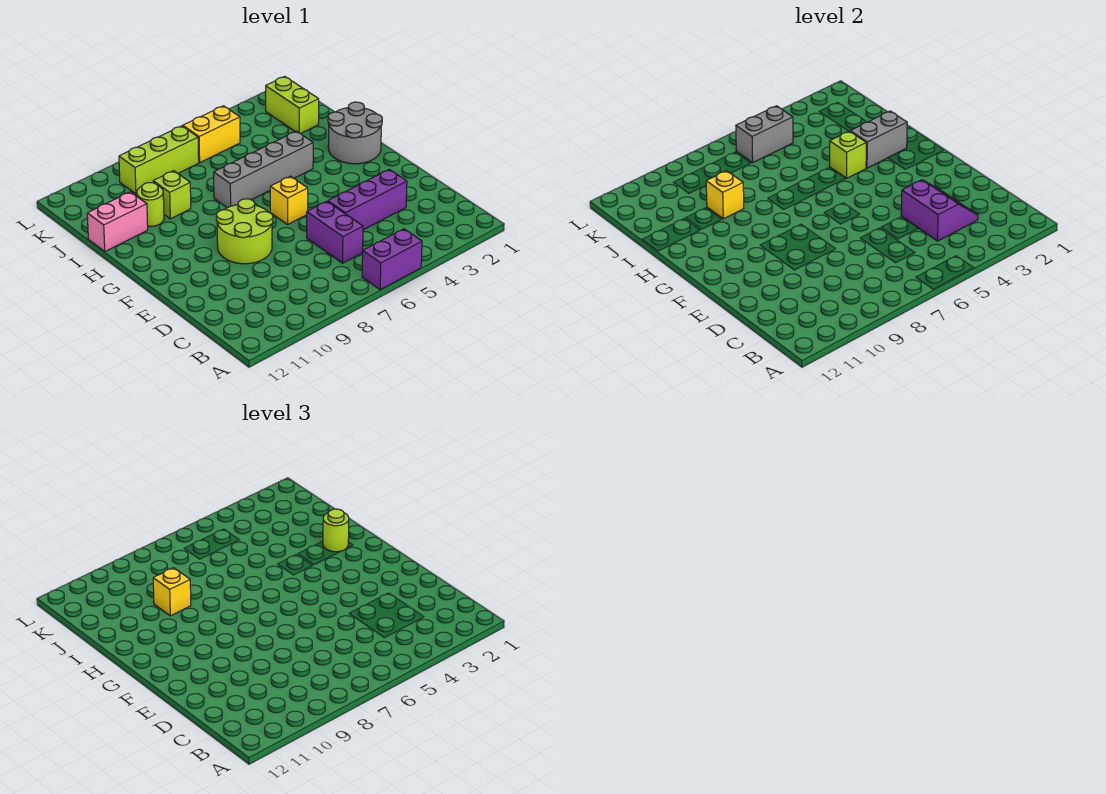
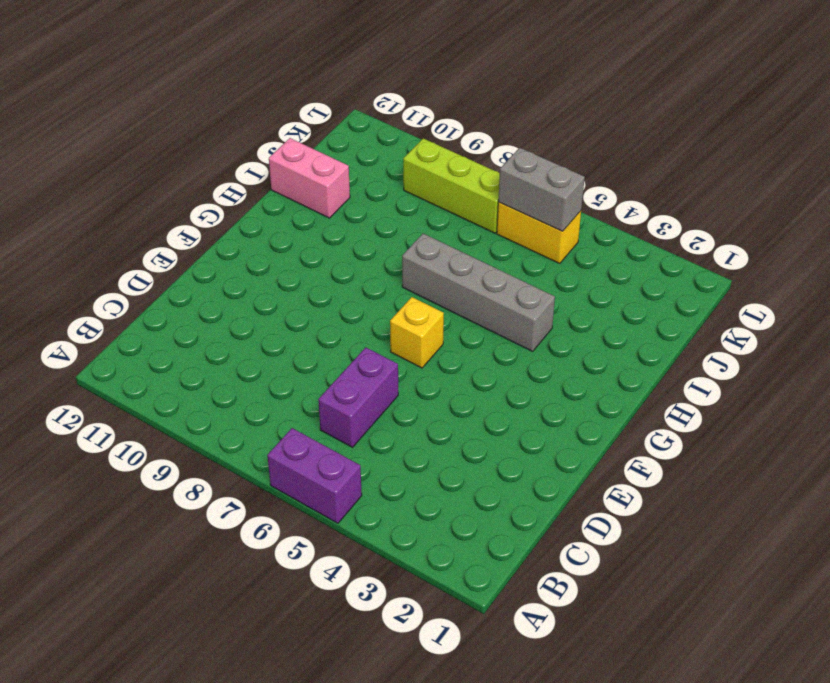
none -> purple brick D3:D5 level 1
none -> lime round brick E8:F9 level 1
none -> grey round brick G1:H2 level 1

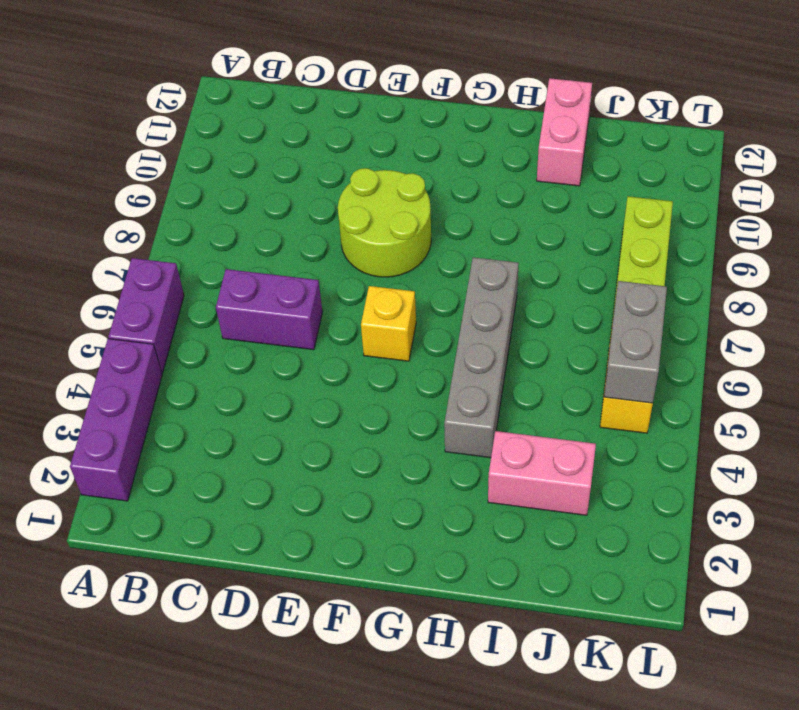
purple brick A2:A4 level 1 -> purple brick D3:D5 level 1
pink brick I3:J3 level 1 -> none
none -> grey round brick G1:H2 level 1
none -> lime brick I9 level 1
none -> lime round brick I10 level 1

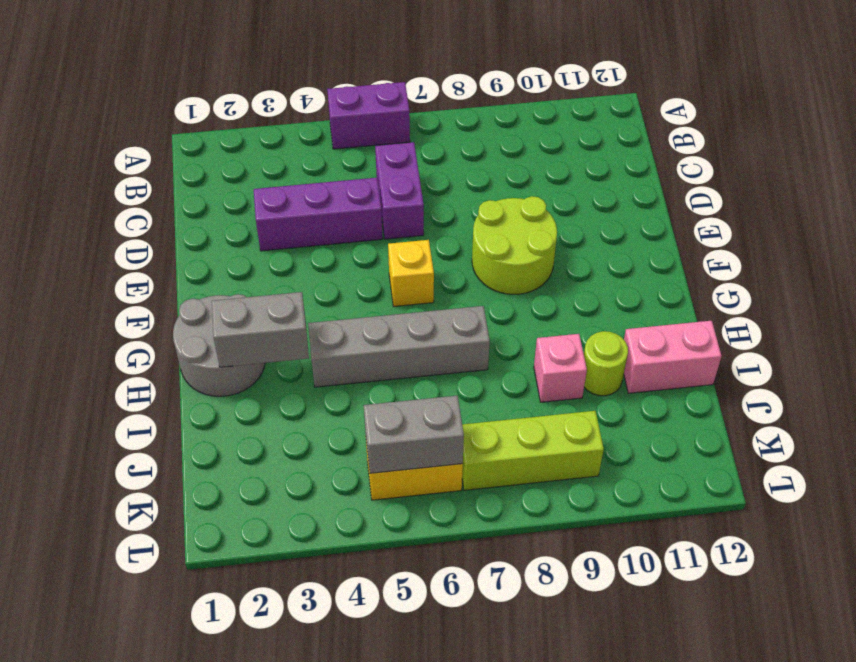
pink brick I9 level 1 -> lime brick I9 level 1
none -> lime brick J2:K2 level 1
none -> purple slope C3:D4 level 2 top 4
none -> lime brick H4 level 2

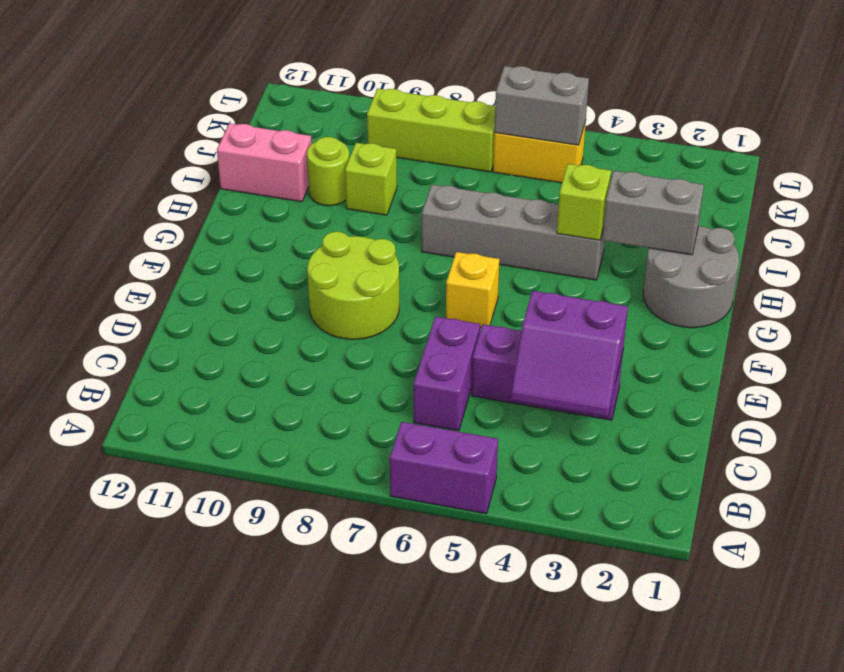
purple slope C3:D4 level 2 top D -> purple slope C3:D4 level 2 top 4
none -> lime brick J2:K2 level 1
none -> yellow brick I9 level 2
none -> lime round brick H2 level 3

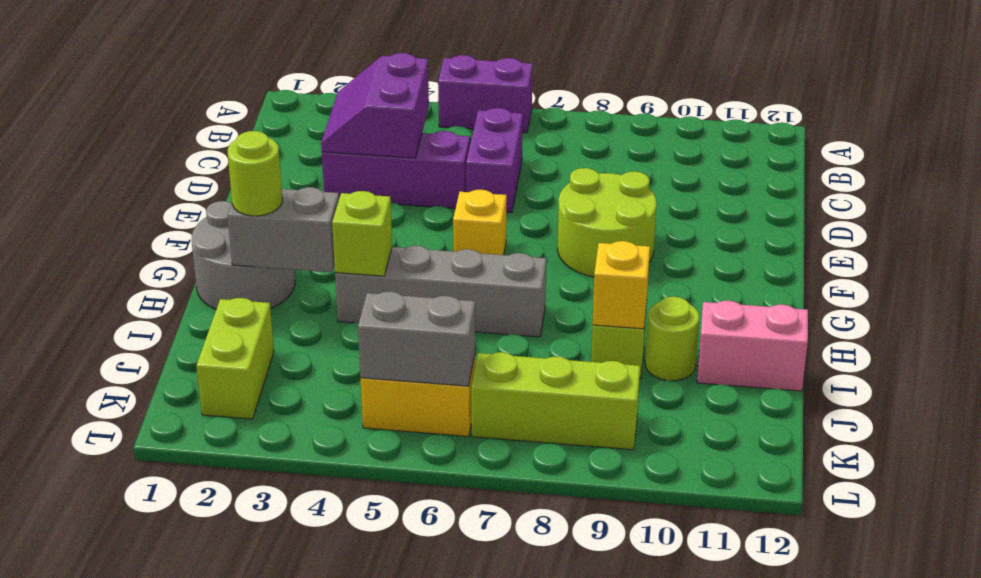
none -> yellow brick I9 level 3

